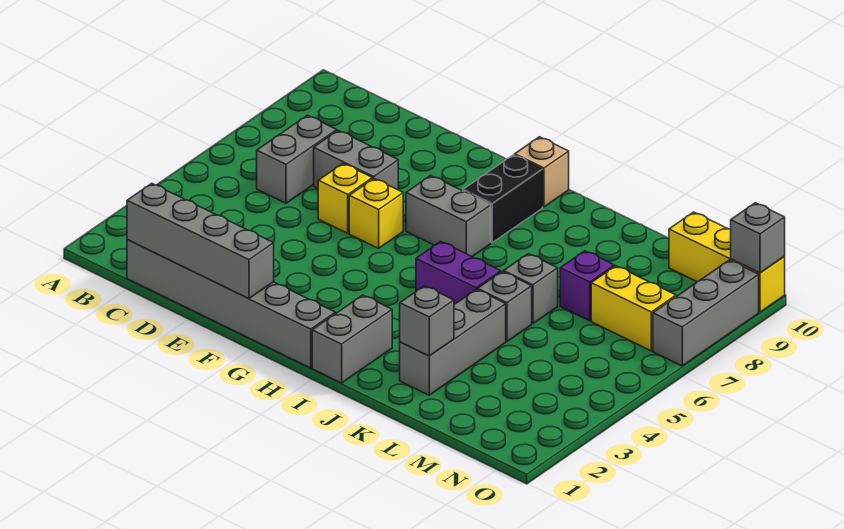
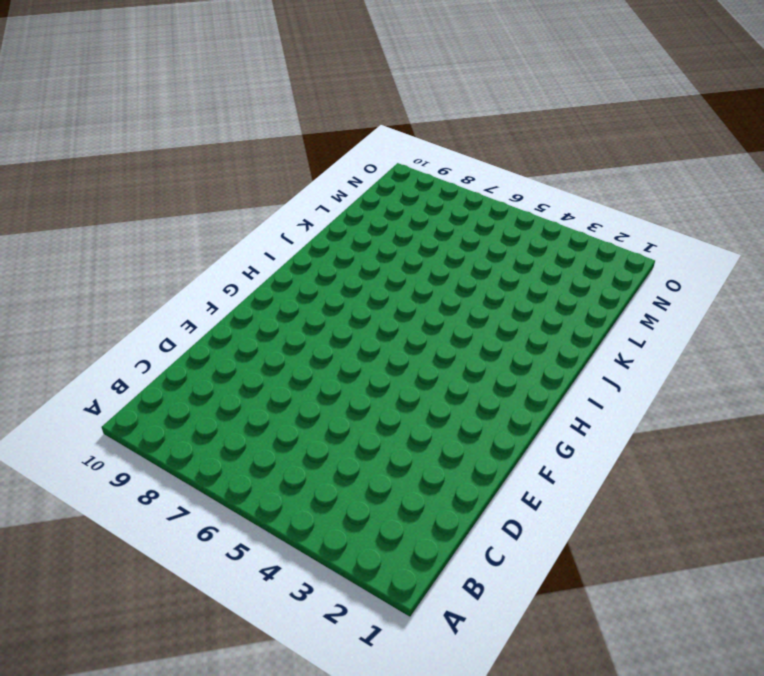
none -> grey brick C1:H1 level 1
none -> grey brick C6:C7 level 1
none -> grey brick D7:E7 level 1

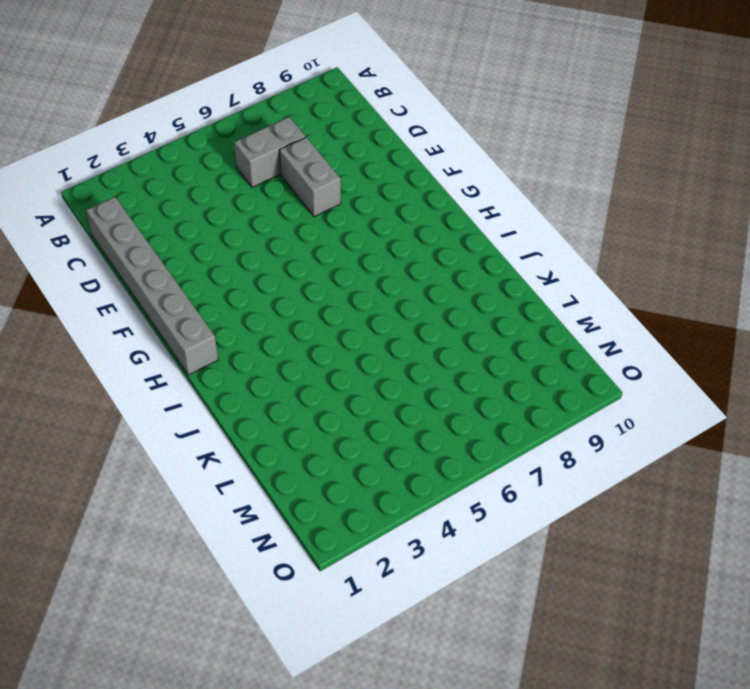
none -> yellow brick E6 level 1
none -> yellow brick F6 level 1
none -> grey brick G7:H7 level 1

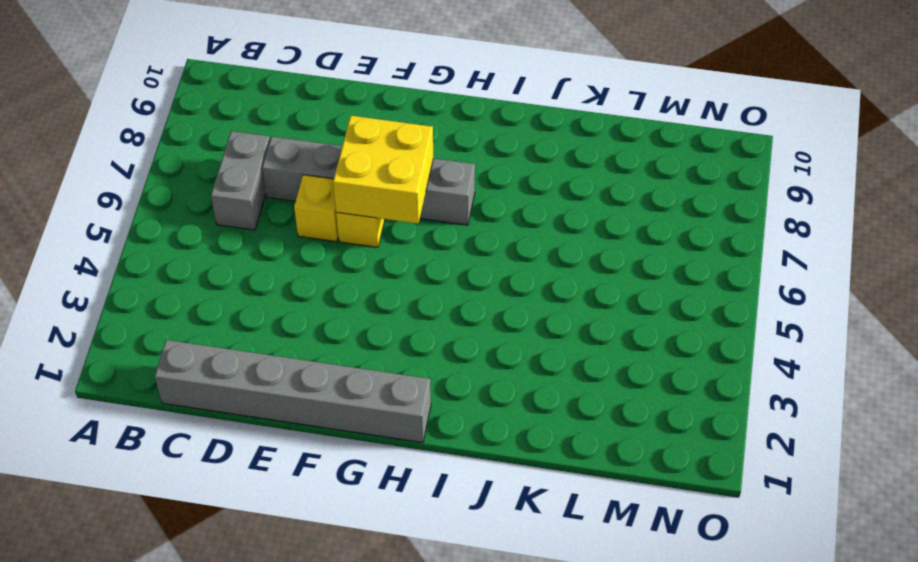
yellow brick F6:G7 level 2 -> none
none -> black brick H8:H9 level 1
none -> tan brick H10 level 1
none -> grey brick I1:I2 level 1

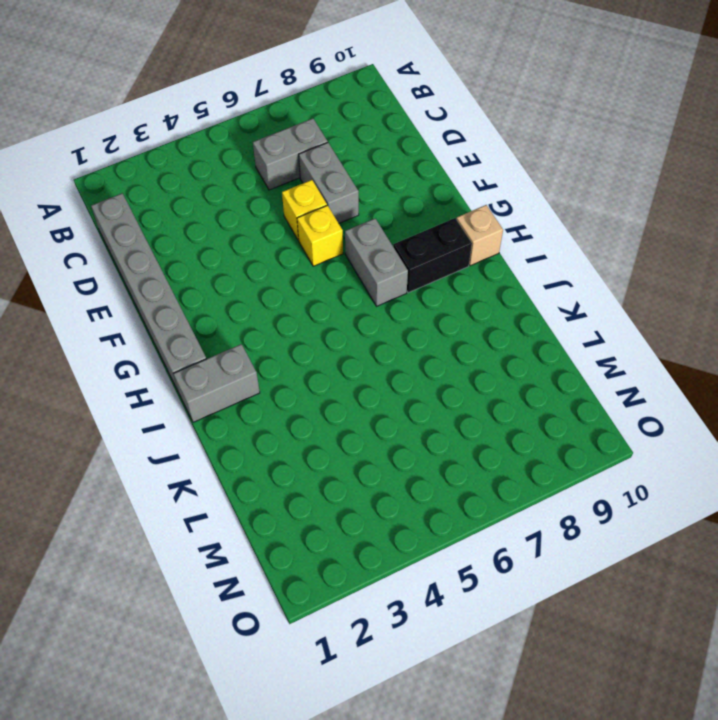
none -> purple brick I5:J5 level 1
none -> grey brick K2:K4 level 1
none -> grey brick K5 level 1

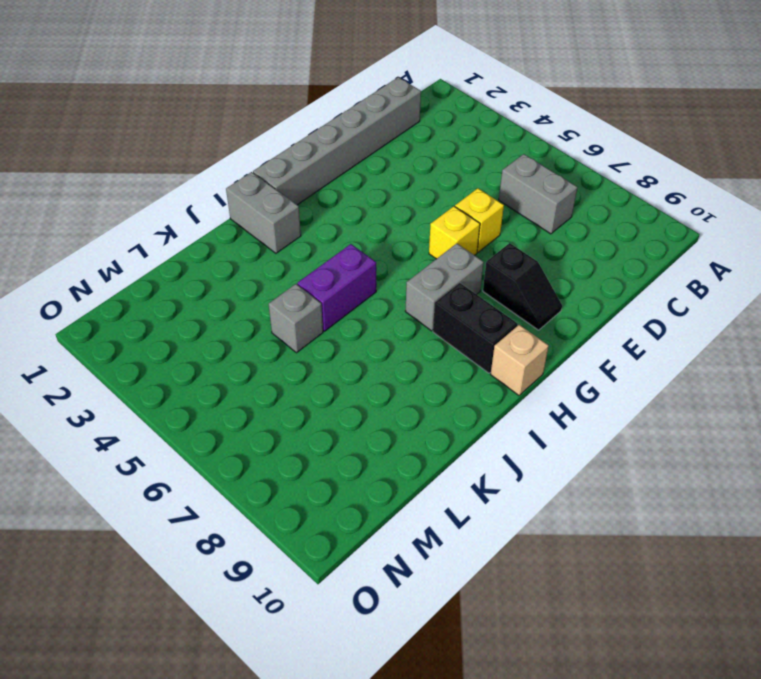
black slope F8:F9 level 1 top 8 -> none
none -> grey brick D7:E7 level 1
none -> grey brick K2:K4 level 1
none -> grey brick K6 level 1

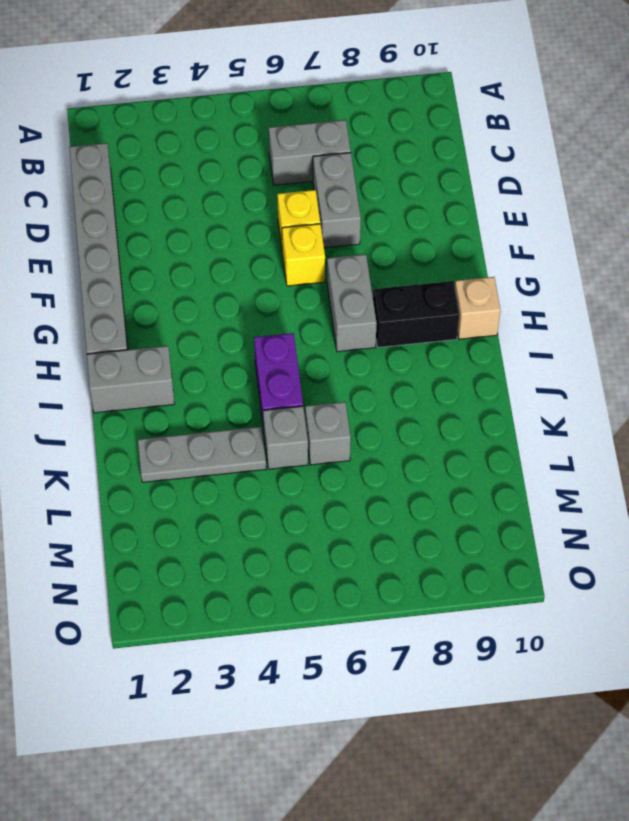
grey plate K2:K4 level 1 -> grey brick K2:K4 level 1
none -> purple brick L7 level 1
none -> yellow brick M7:N7 level 1
none -> yellow brick M10:O10 level 1

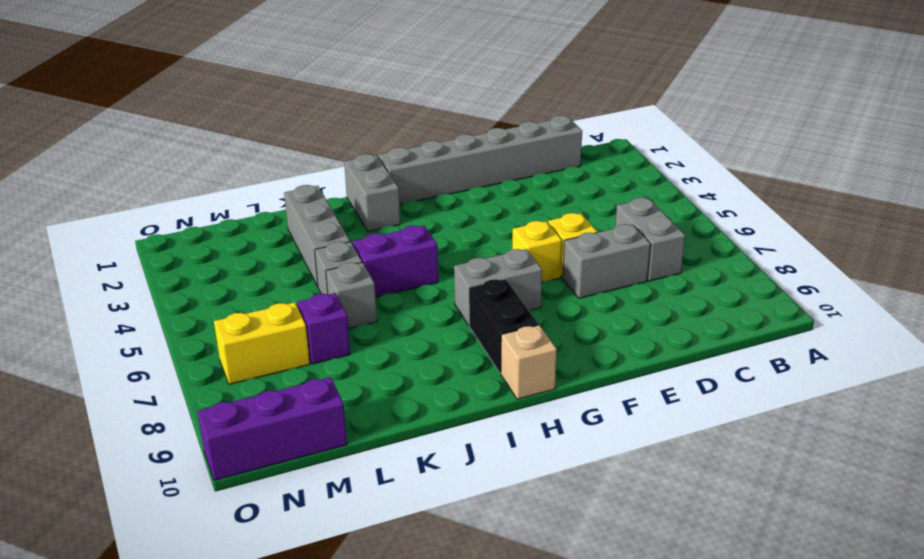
purple brick M10:O10 level 1 -> yellow brick M10:O10 level 1
none -> grey brick O7:O9 level 1
none -> grey brick C1:F1 level 2
none -> grey brick K2 level 2

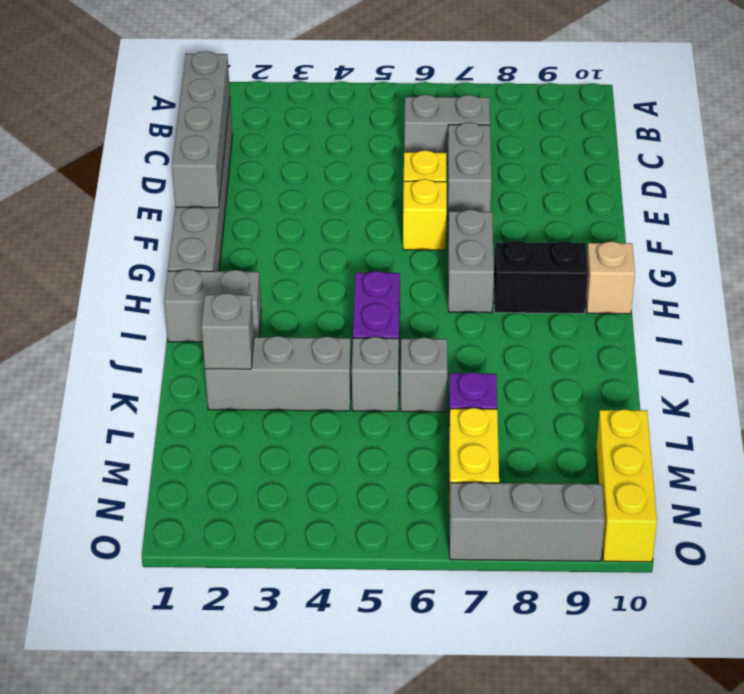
none -> grey brick O10 level 2

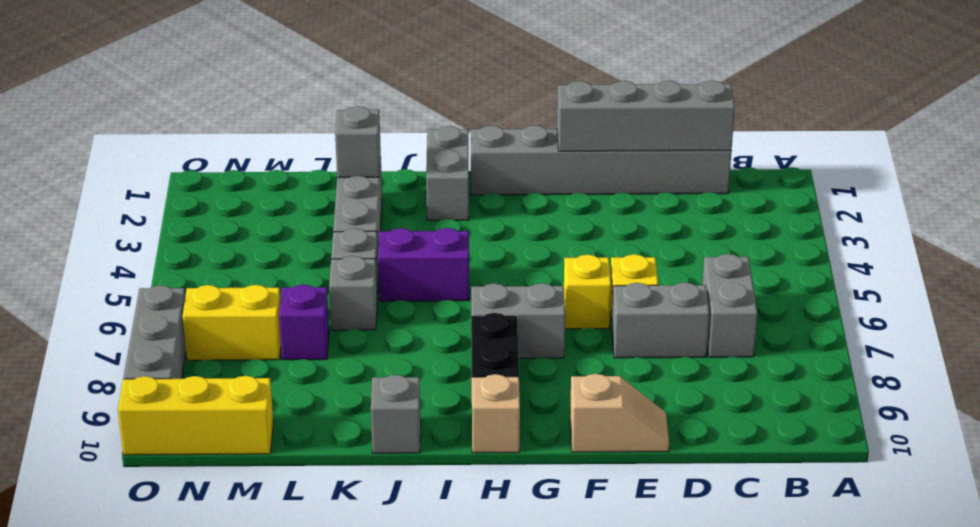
tan slope E10:F10 level 1 top F -> none
grey brick J10 level 1 -> grey brick O10 level 2

